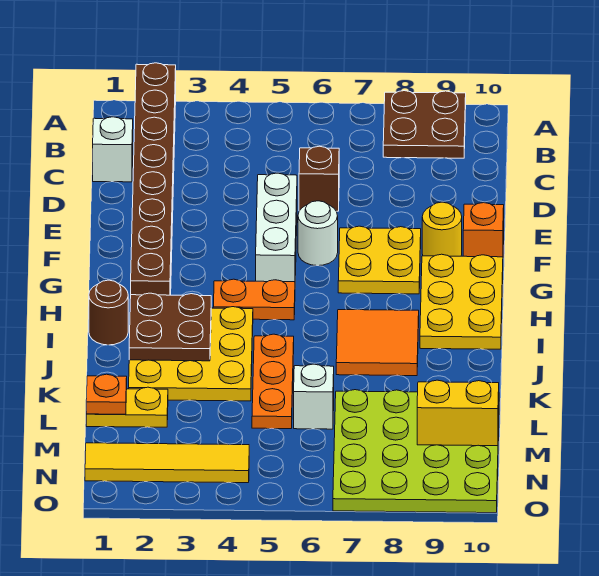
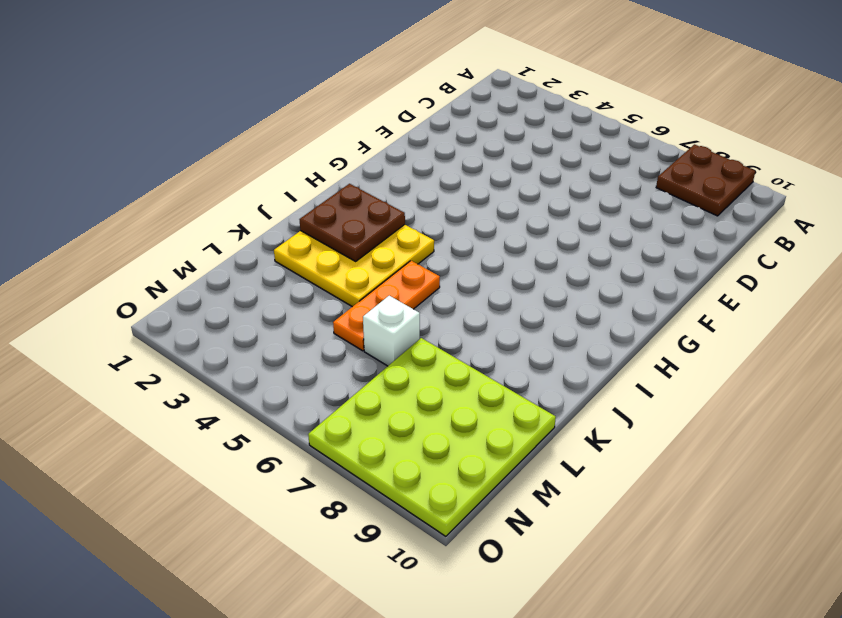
none -> brown brick A2:H2 level 1
none -> white brick C1 level 1
none -> brown brick D6 level 1

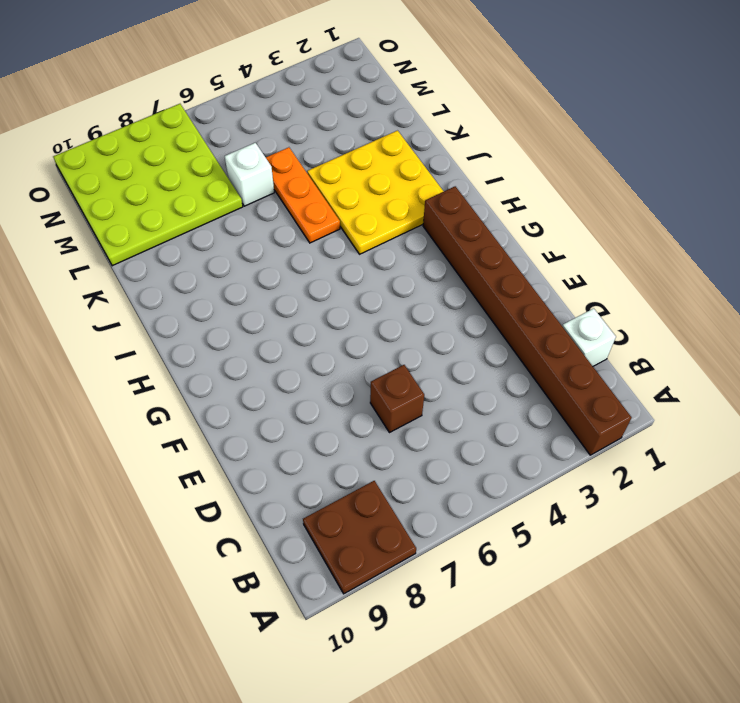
none -> white brick E5:G5 level 1
none -> white round brick F6 level 1
none -> yellow plate F7:G8 level 1

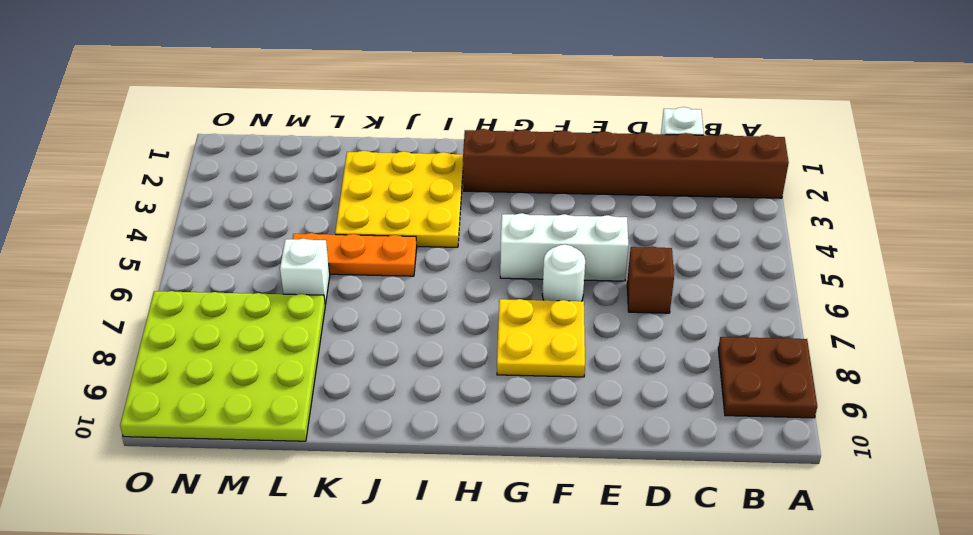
none -> yellow round brick F9 level 1
none -> orange brick F10 level 1
none -> yellow plate G9:I10 level 1

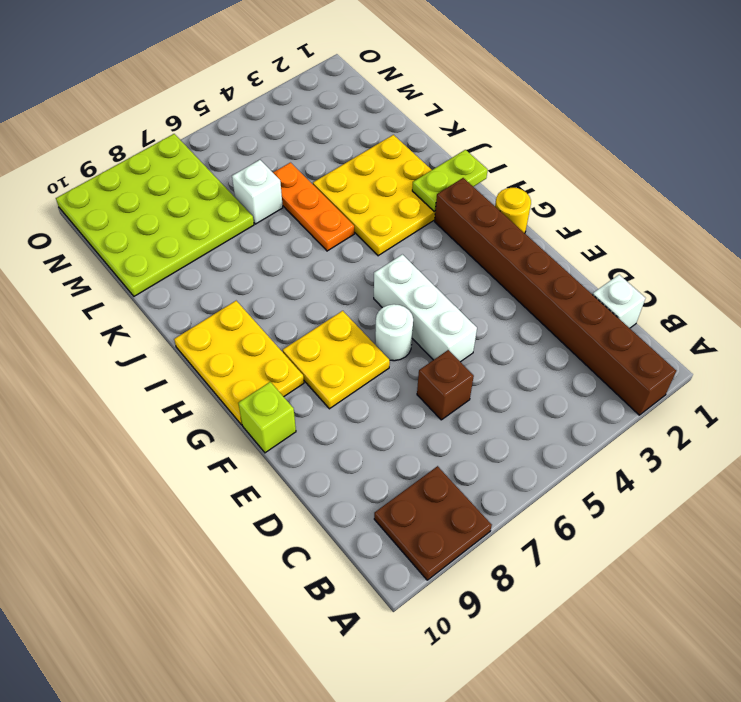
lime brick F10 level 1 -> orange brick F10 level 1
yellow round brick G1 level 1 -> yellow round brick F9 level 1
lime plate I1:I2 level 2 -> brown plate I2:J3 level 2
none -> orange plate H4:H5 level 1
none -> brown round brick I1 level 1
none -> orange tile I7:J8 level 1

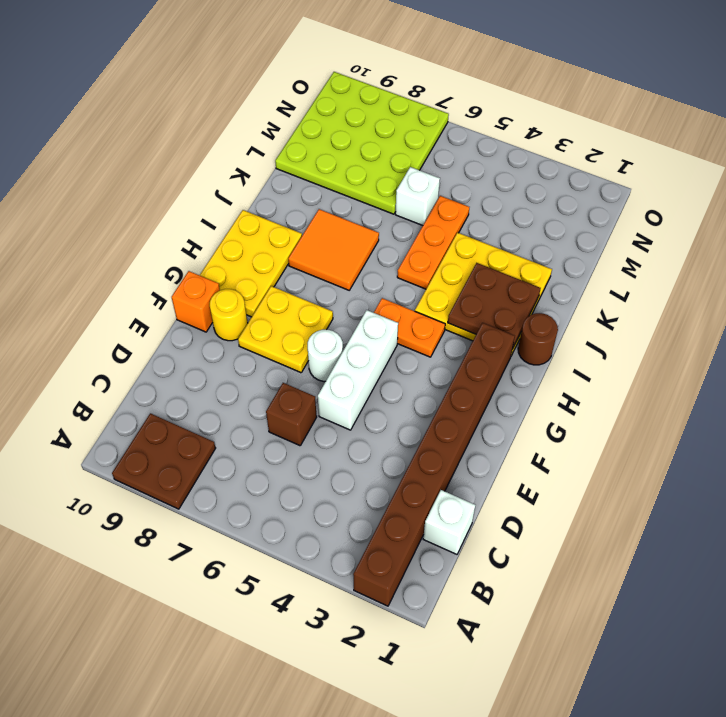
none -> yellow plate L1:L2 level 1
none -> yellow tile N1:N4 level 1
none -> orange plate L1 level 2

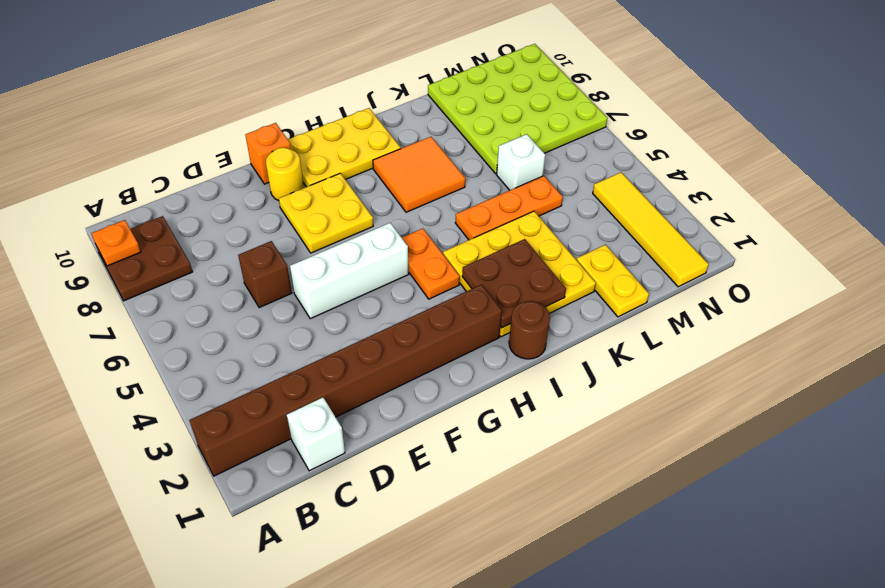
orange plate A9 level 2 -> orange plate L1 level 2
none -> white round brick F6 level 1
none -> yellow brick M9:M10 level 2

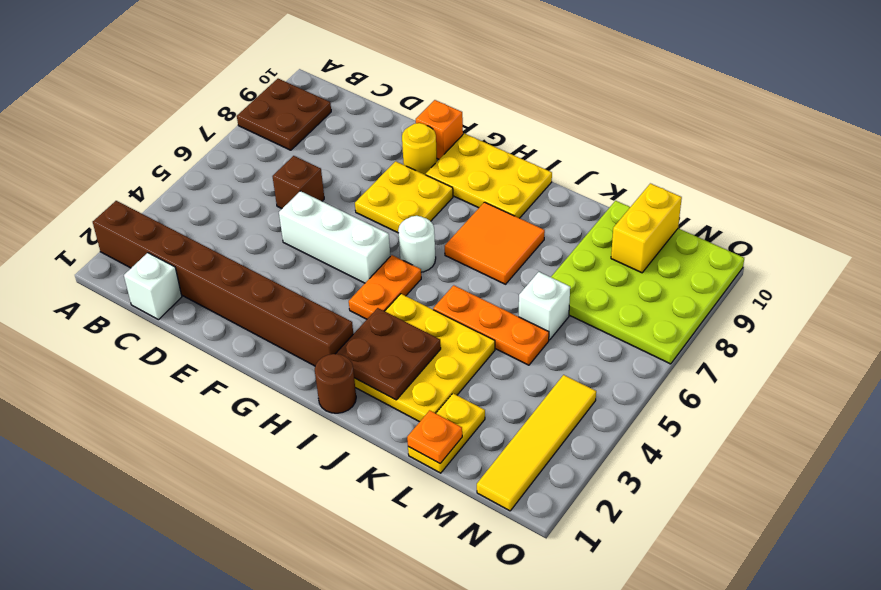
white round brick H6 level 1 -> white round brick F6 level 1

